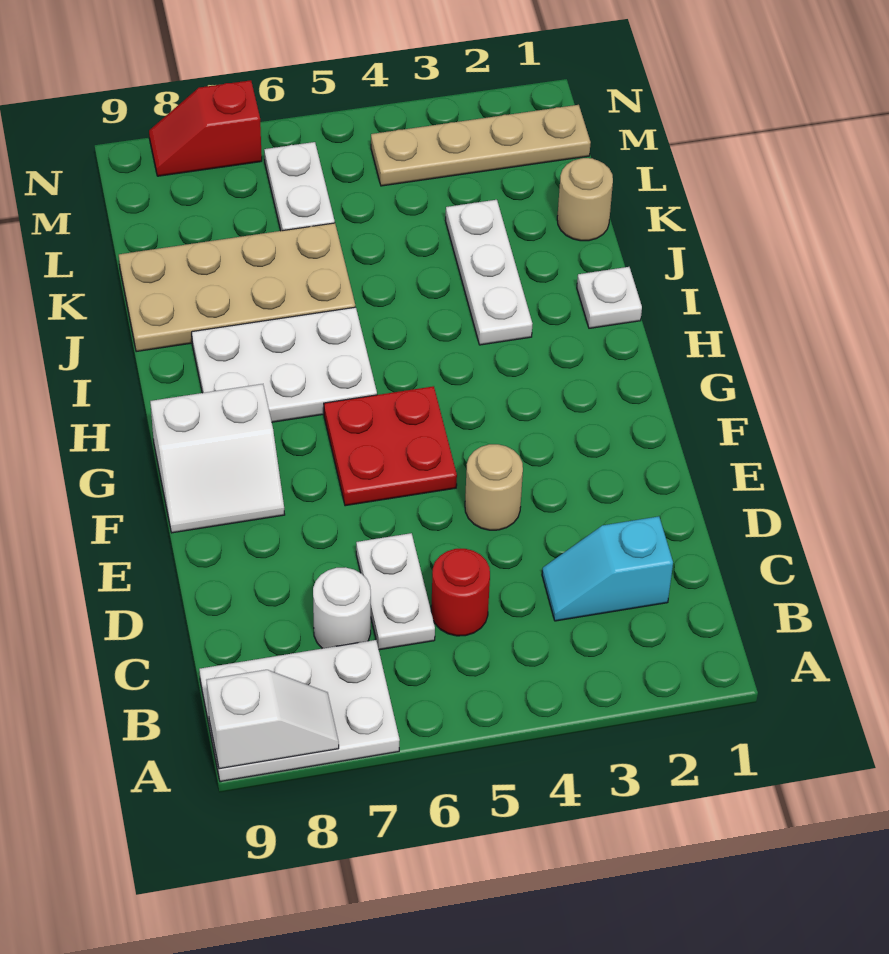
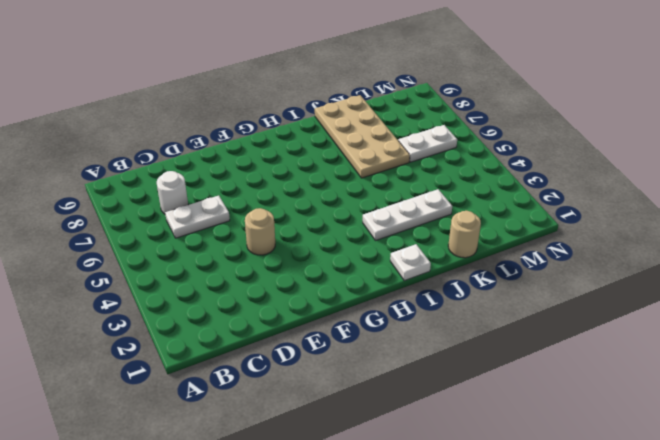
none -> white plate A7:B9 level 1
none -> cyan slope C2:C3 level 1 top 2
none -> red round brick C5 level 1

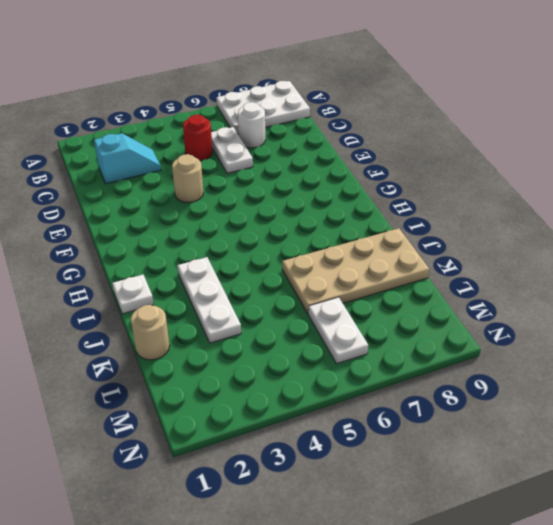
none -> red plate F5:G6 level 1
none -> white slope F8:G9 level 1 top G
none -> white plate H6:I8 level 1

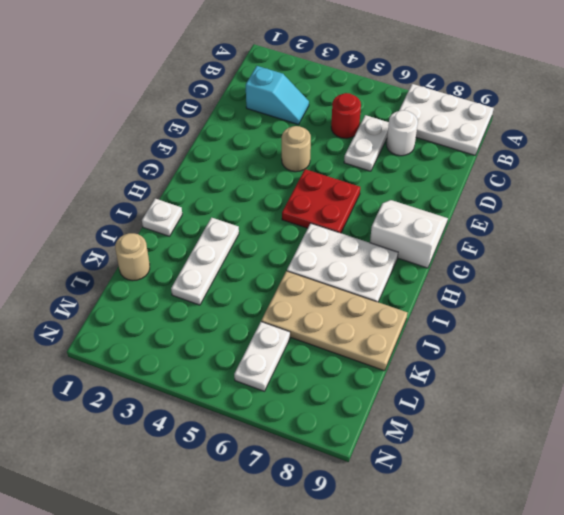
none -> tan plate M1:M4 level 1
none -> red slope N7:N8 level 1 top 7
none -> white slope A8:A9 level 2 top 9

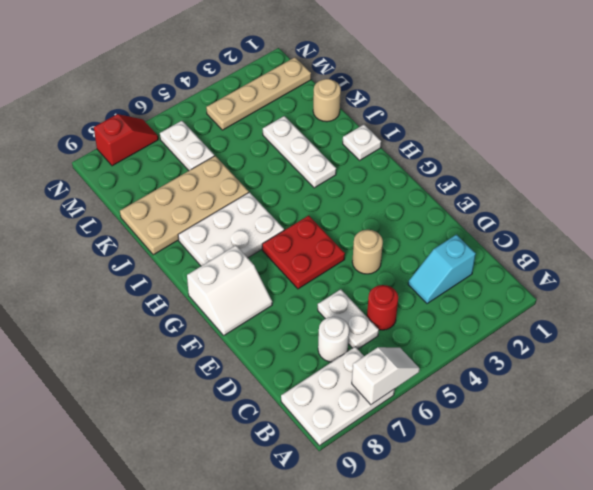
white slope A6:A7 level 2 top 7 -> white slope A8:A9 level 2 top 9
red slope N7:N8 level 1 top 8 -> red slope N7:N8 level 1 top 7

